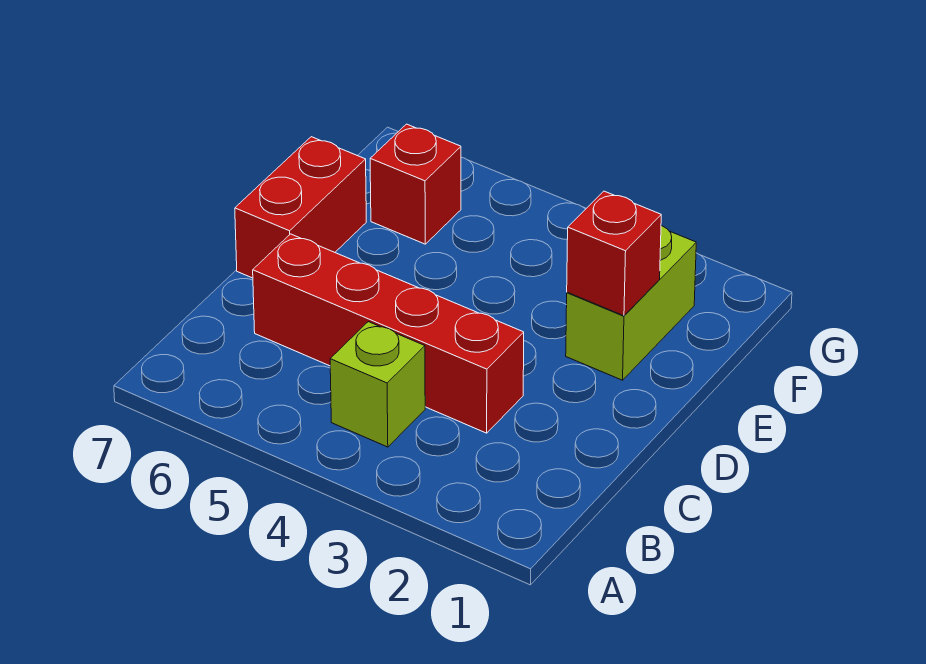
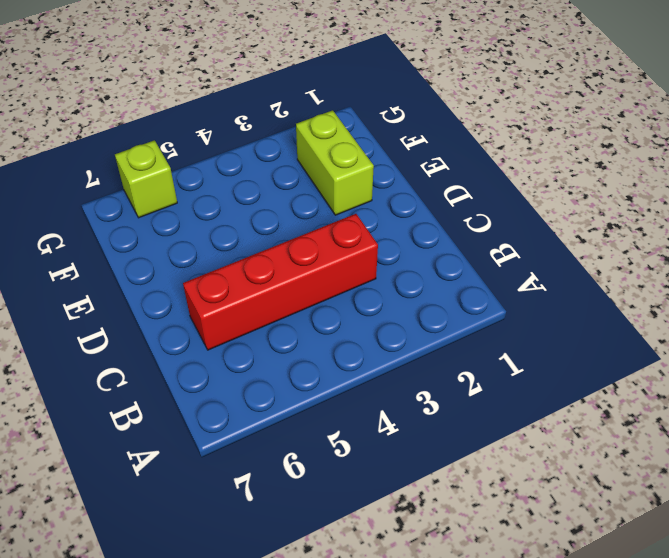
lime brick G6 level 1 -> lime brick B4 level 1
none -> red brick D7:E7 level 1
none -> red brick F6 level 1

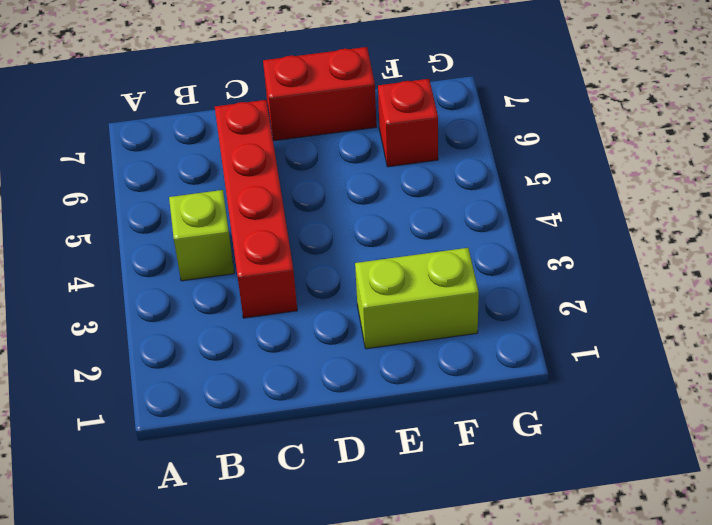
none -> red brick E2 level 2

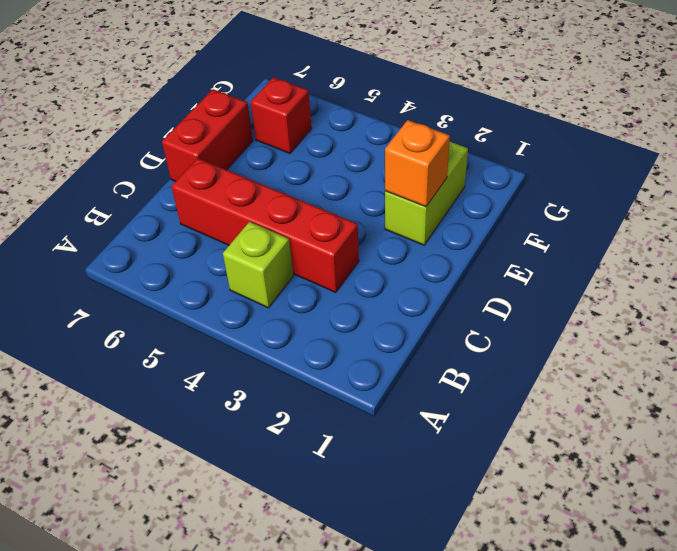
orange brick E2 level 2 -> red brick E2 level 2

